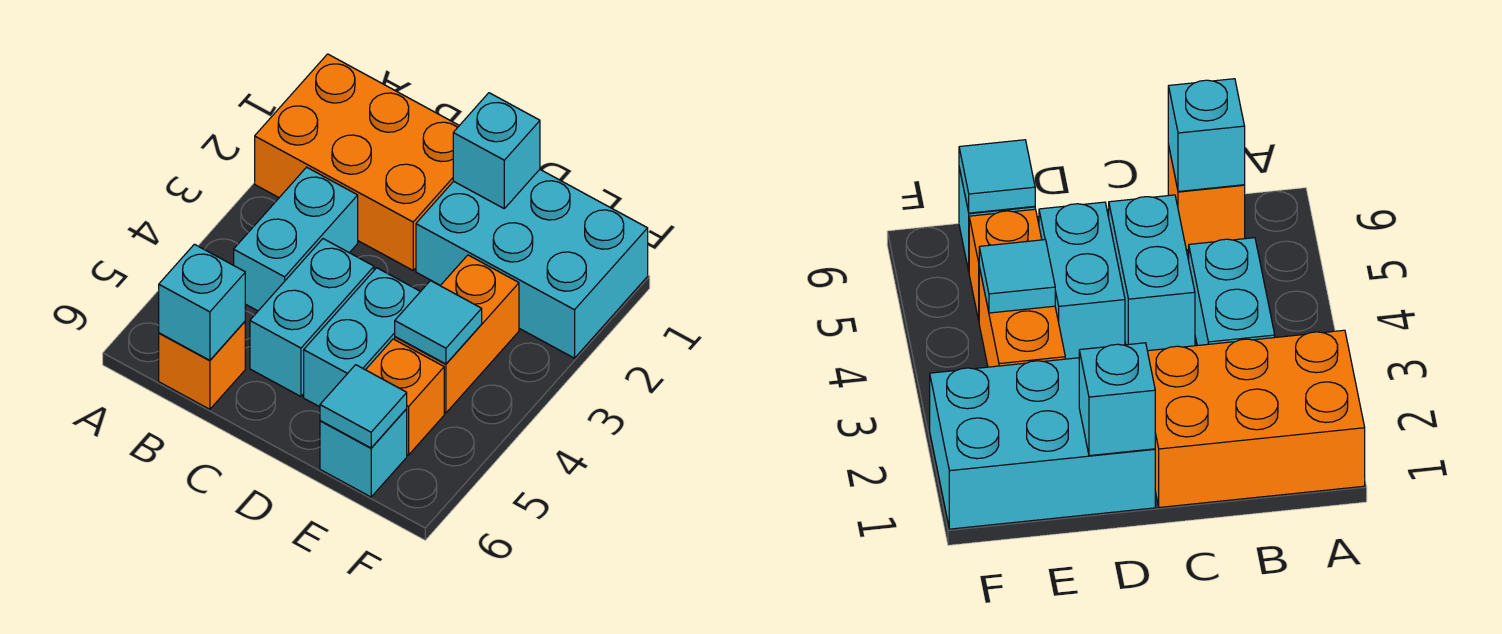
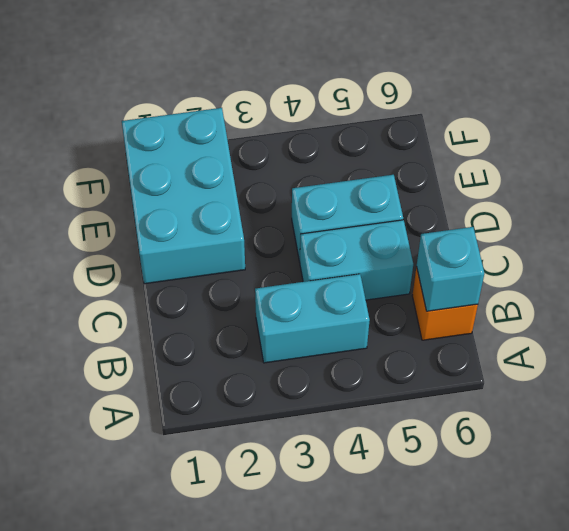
none -> orange brick A1:C2 level 1
none -> orange brick E3:E4 level 1
none -> orange brick E5 level 1

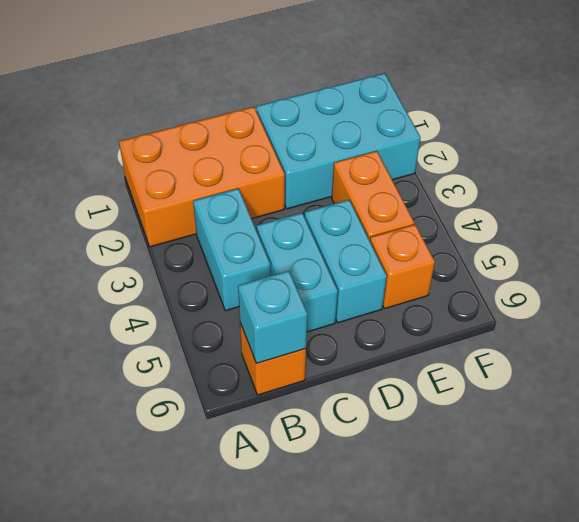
none -> cyan brick E6 level 1
none -> cyan brick D1 level 2
none -> cyan tile E4 level 2

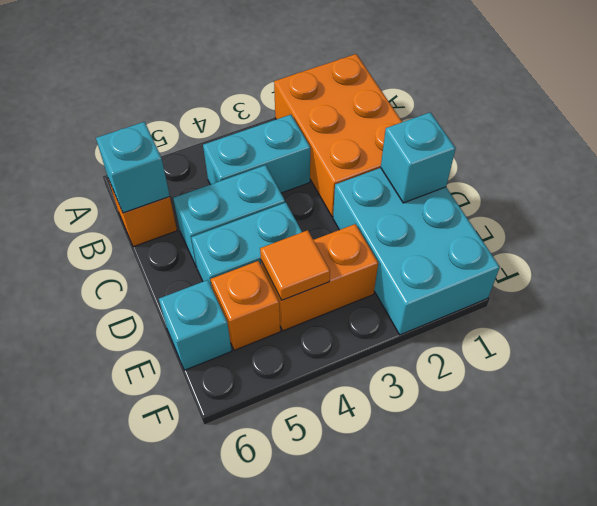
orange tile E4 level 2 -> cyan tile E4 level 2
none -> cyan tile E6 level 2

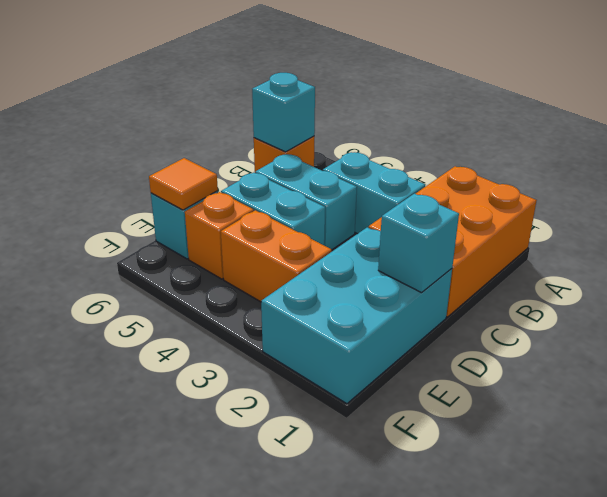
orange tile E6 level 2 -> cyan tile E6 level 2
none -> cyan tile E4 level 2

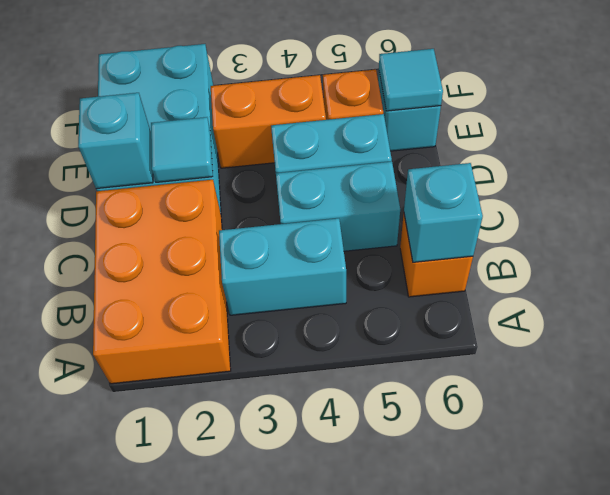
cyan tile D2 level 2 -> cyan tile E4 level 2

